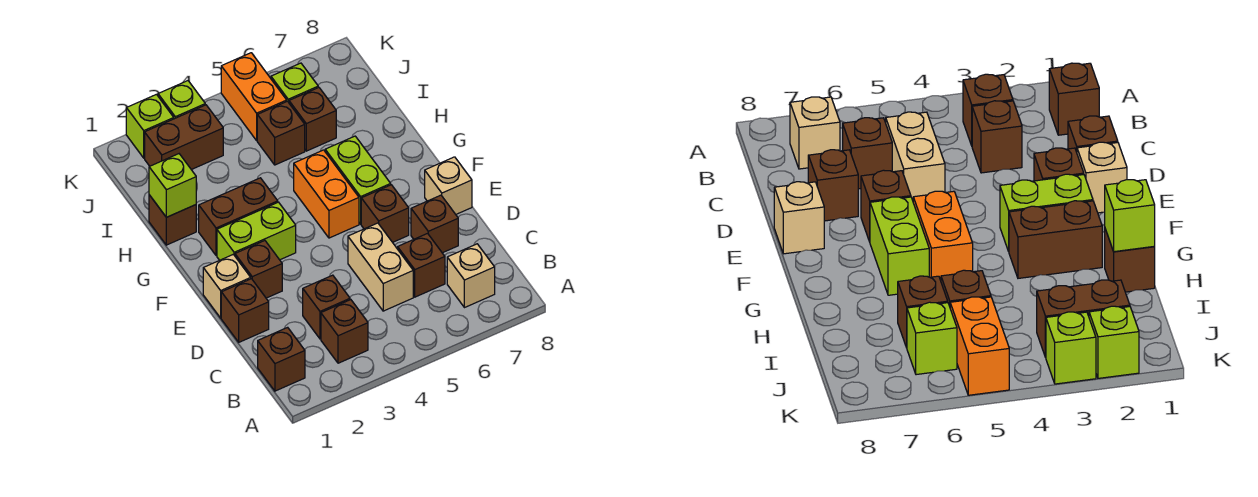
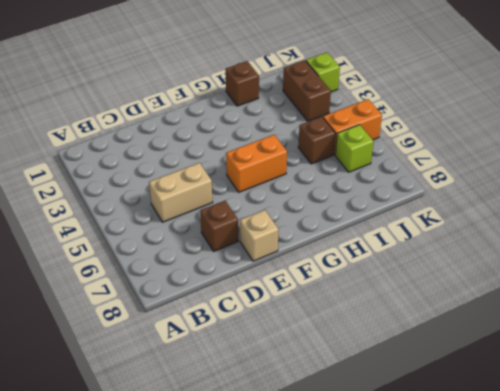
none -> brown brick B1 level 1
none -> brown brick B3 level 1
none -> tan brick B7 level 1

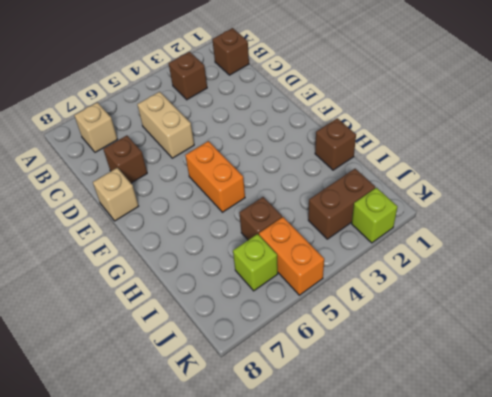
none -> brown brick C3 level 1
none -> brown brick C6 level 1
none -> brown brick D1 level 1

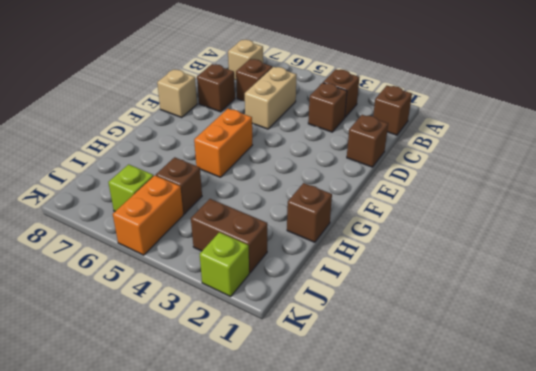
none -> tan brick E1 level 1
none -> brown brick E2 level 1
none -> brown brick E6 level 1

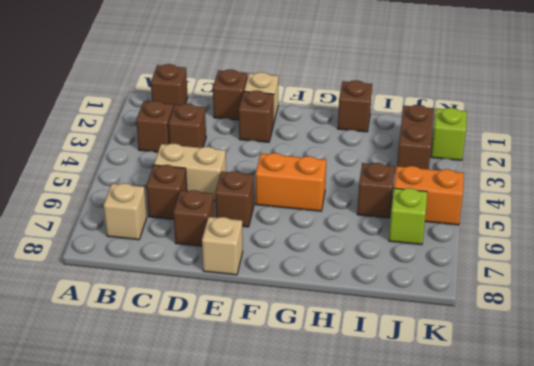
none -> lime brick F2:F3 level 1
none -> lime brick F6:G6 level 1
none -> brown brick G2:G3 level 1

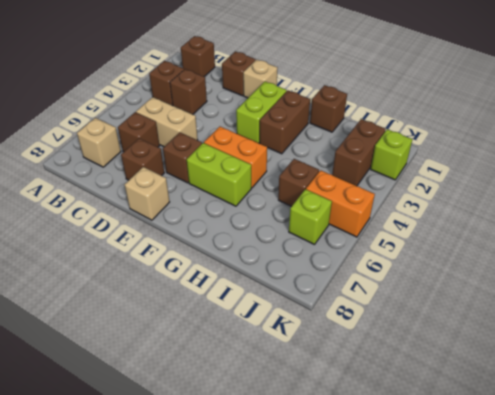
none -> brown brick E2 level 1
none -> brown brick I6 level 1
none -> lime brick K3 level 1

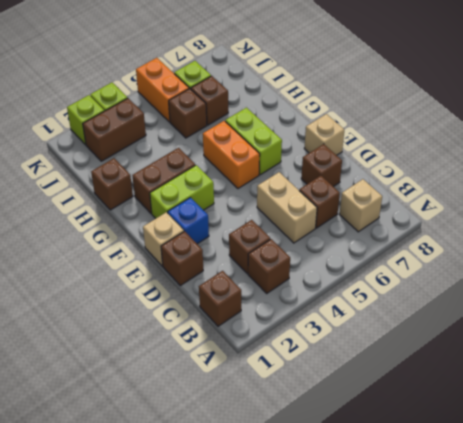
blue brick E2 level 1 -> brown brick E2 level 1
none -> brown brick E6 level 1
none -> lime brick H1 level 2

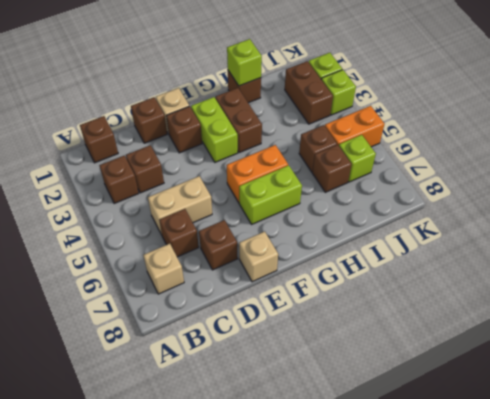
none -> brown brick E6 level 1

